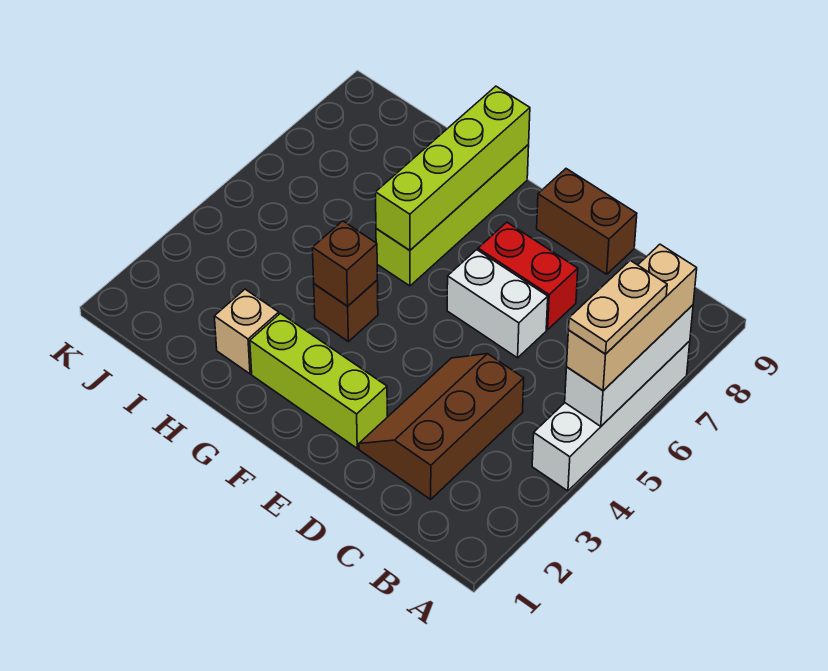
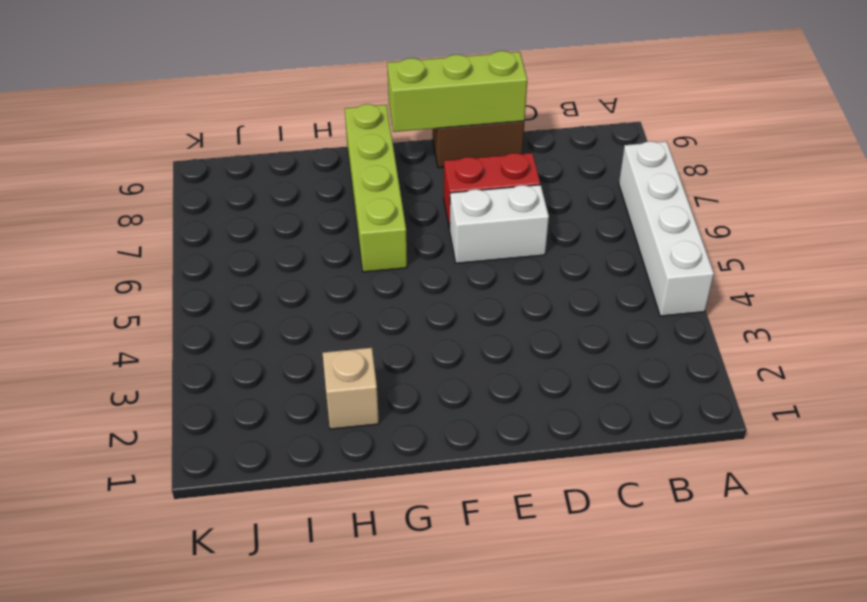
lime brick D9:F9 level 2 -> lime brick E2:G2 level 1
none -> brown slope C2:D4 level 1 top C
none -> brown brick G4 level 1
none -> white brick A5:A7 level 2

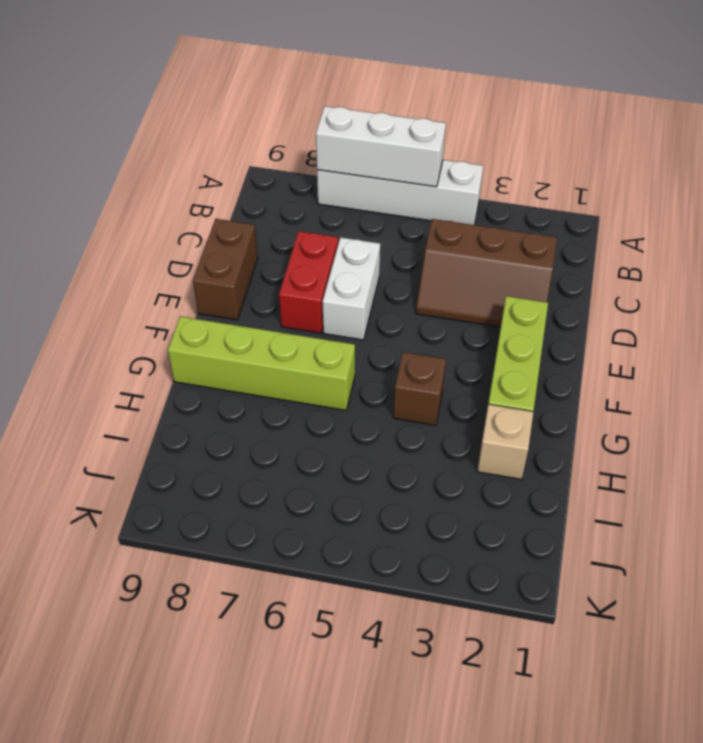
none -> brown brick G4 level 2
none -> lime brick G6:G9 level 2
none -> tan brick A5:A7 level 3

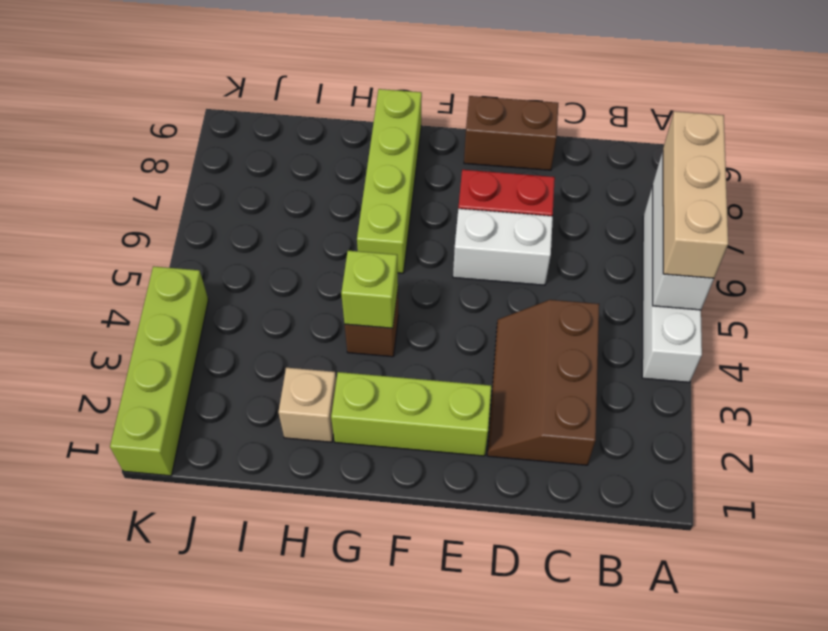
lime brick G4 level 2 -> brown brick G4 level 2
lime brick K1:K4 level 1 -> lime brick G6:G9 level 2
none -> tan plate A5:A6 level 4

